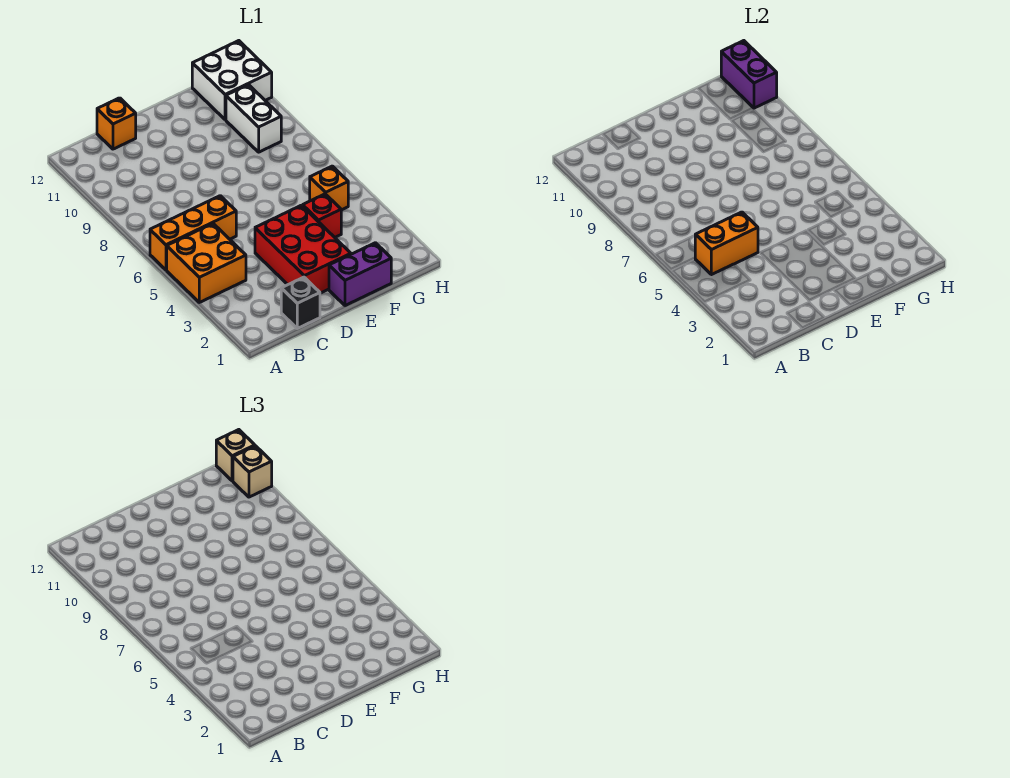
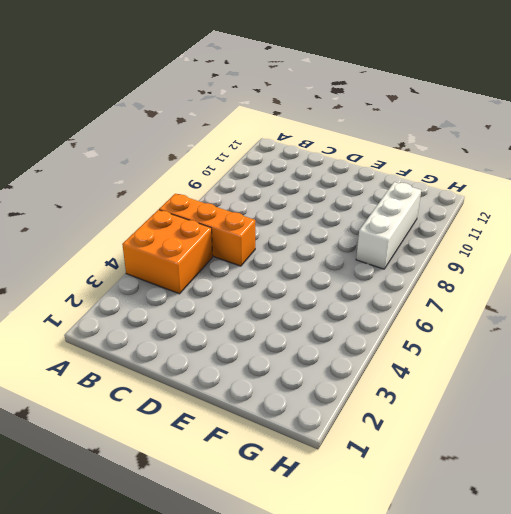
white brick G8:G10 level 1 -> white brick G9:G10 level 1
none -> black brick C1 level 1
none -> orange brick C12 level 1
none -> red brick D2:E4 level 1

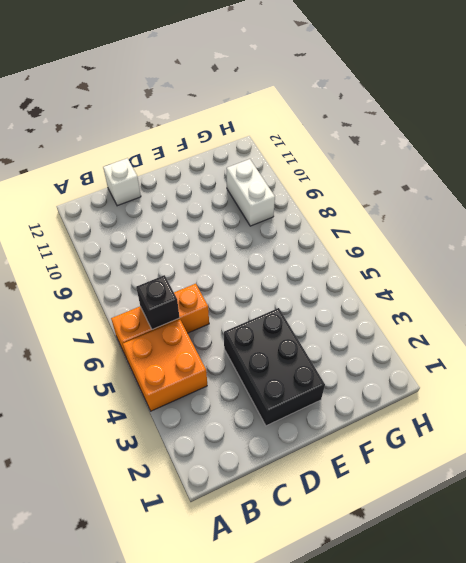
black brick B6 level 2 -> black brick C1 level 1
white brick C12 level 1 -> orange brick C12 level 1
black brick D2:E4 level 1 -> red brick D2:E4 level 1
none -> purple brick E1:F1 level 1
none -> red brick F4 level 1
none -> orange brick G5 level 1

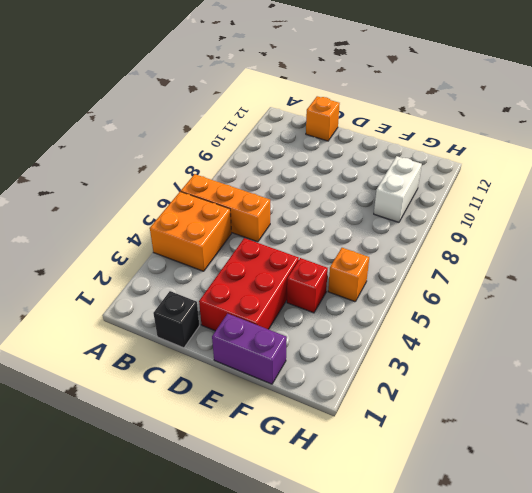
none -> white brick G11:H12 level 1
none -> orange brick B5:C5 level 2
none -> purple brick H11:H12 level 2

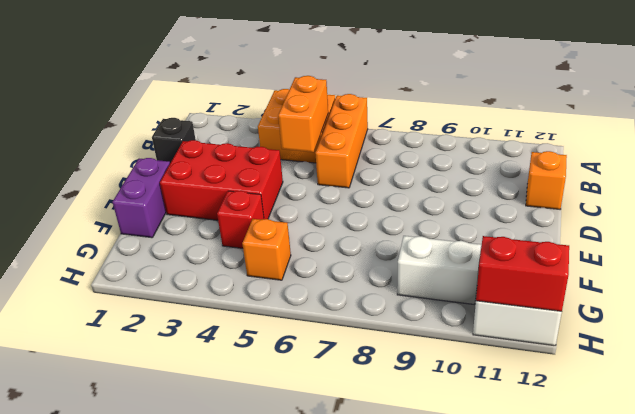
red brick H11:H12 level 2 -> purple brick H11:H12 level 2
none -> tan brick H11 level 3
none -> tan brick H12 level 3

